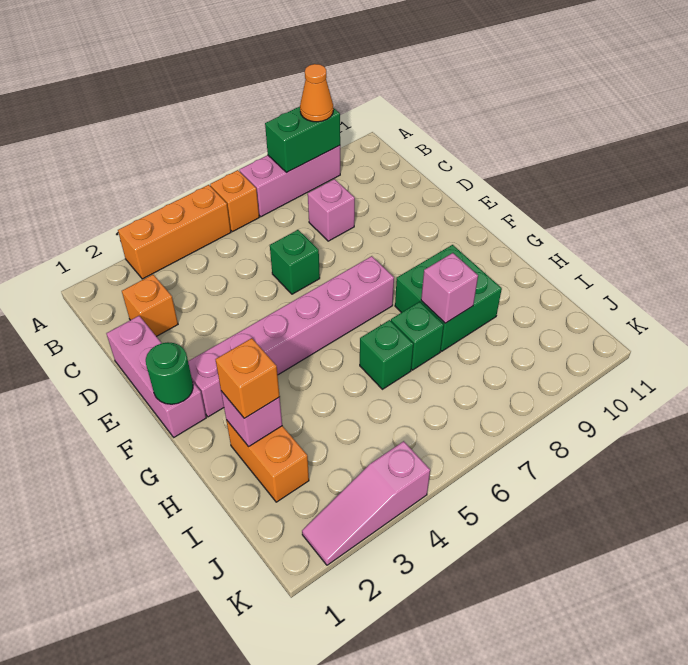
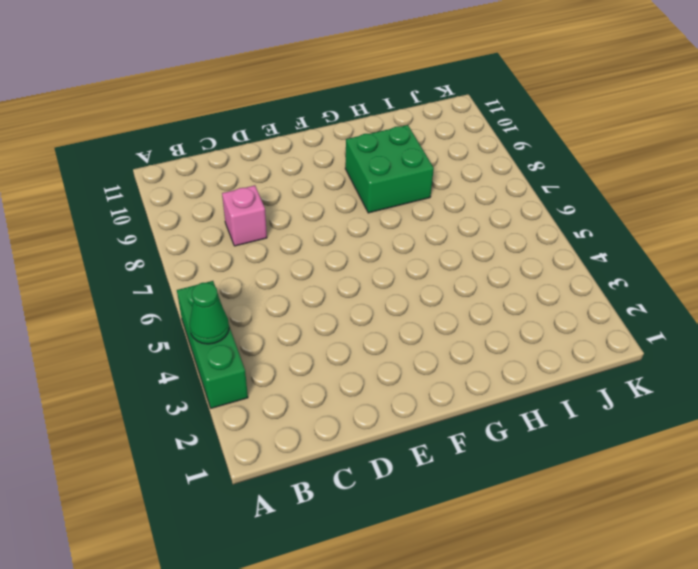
green brick A3:A5 level 1 -> orange brick A3:A5 level 1
green cone A4 level 2 -> none
none -> orange brick A6 level 1
none -> pink brick A7:A9 level 1
none -> orange brick C2 level 1

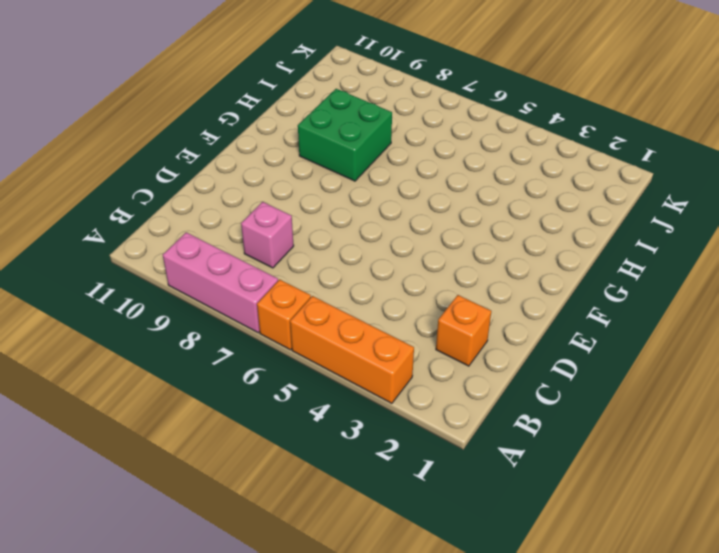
none -> pink brick D1:F1 level 1
none -> green brick D6 level 1
none -> pink brick F2:F7 level 1

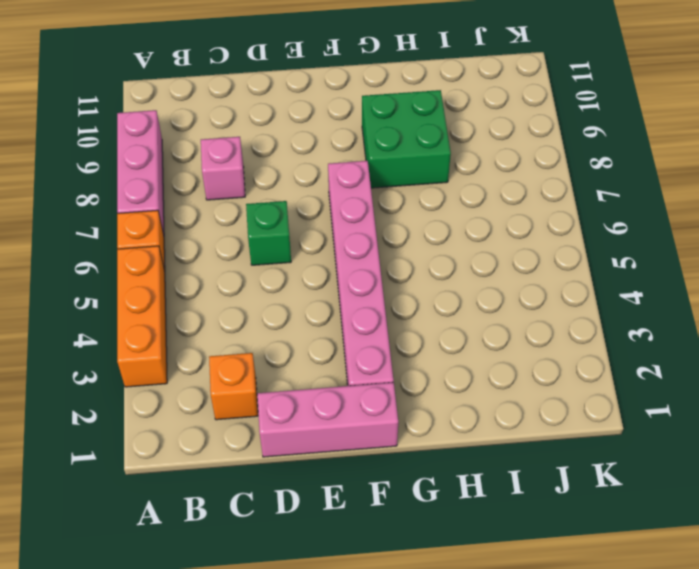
none -> orange brick H2:I2 level 1
none -> green brick H6 level 1
none -> green brick H7 level 1

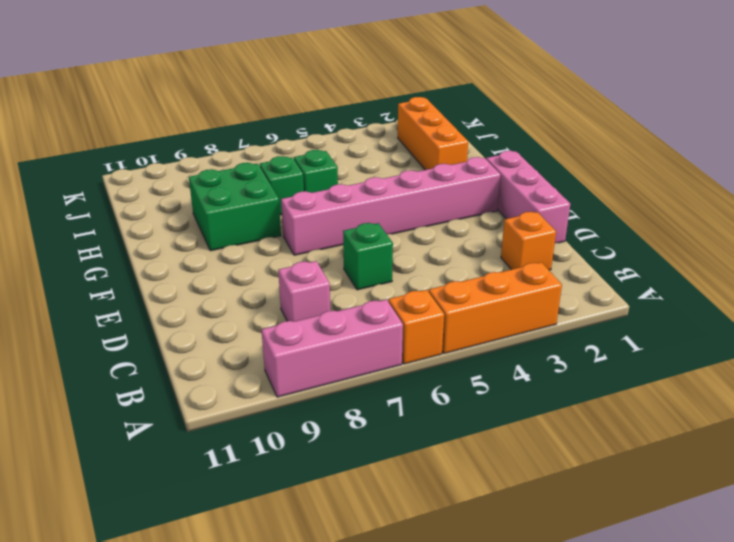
orange brick H2:J2 level 1 -> orange brick H2:I2 level 1
none -> pink slope K2:K4 level 1 top 4
none -> green brick A8:A9 level 2
none -> green round brick F1 level 2

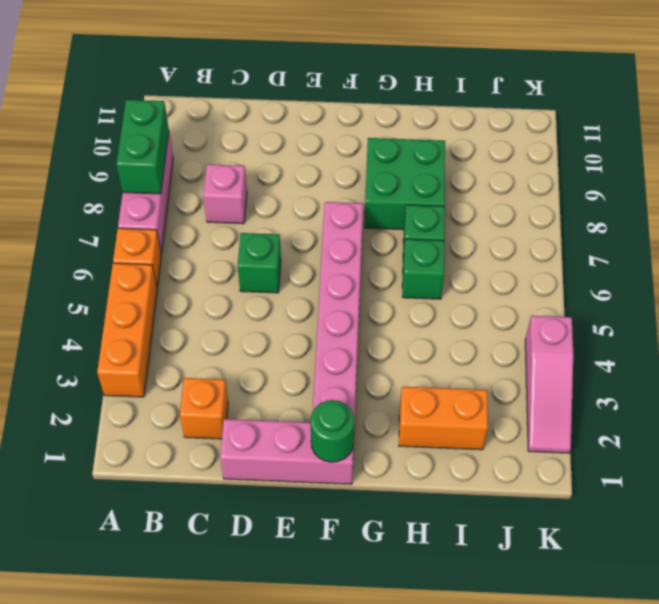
none -> pink brick H2 level 2
none -> pink brick H8 level 2
none -> orange cone A9 level 3

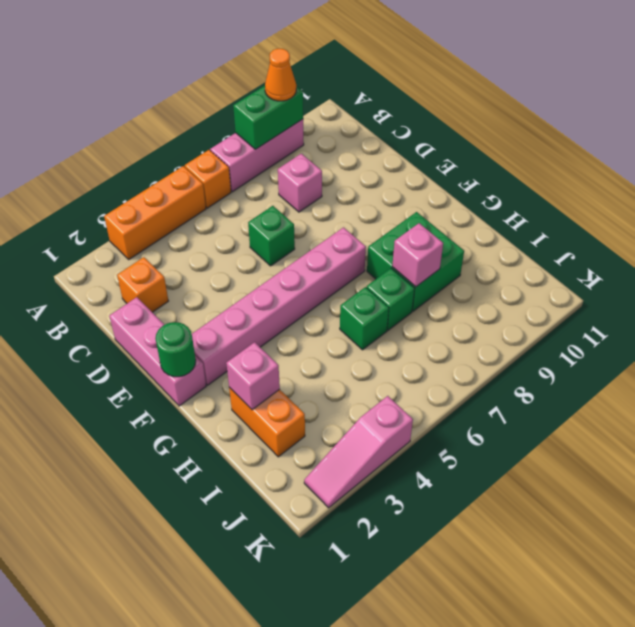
none -> orange brick H2 level 3

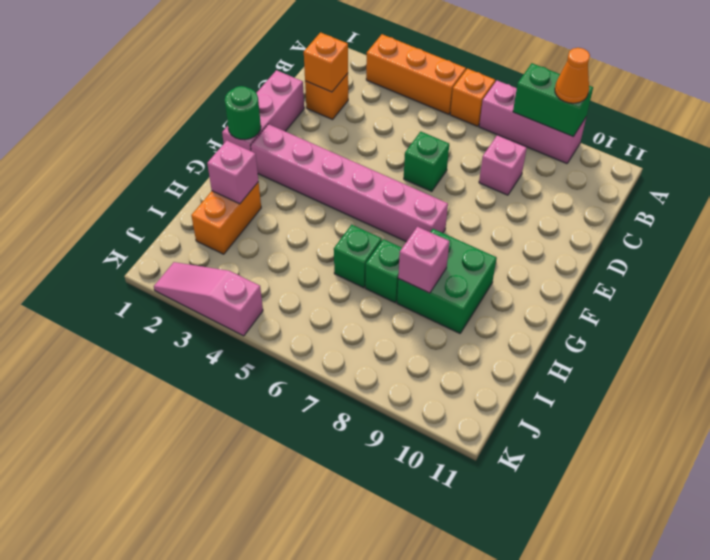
orange brick C2 level 2 -> orange brick H2 level 3

